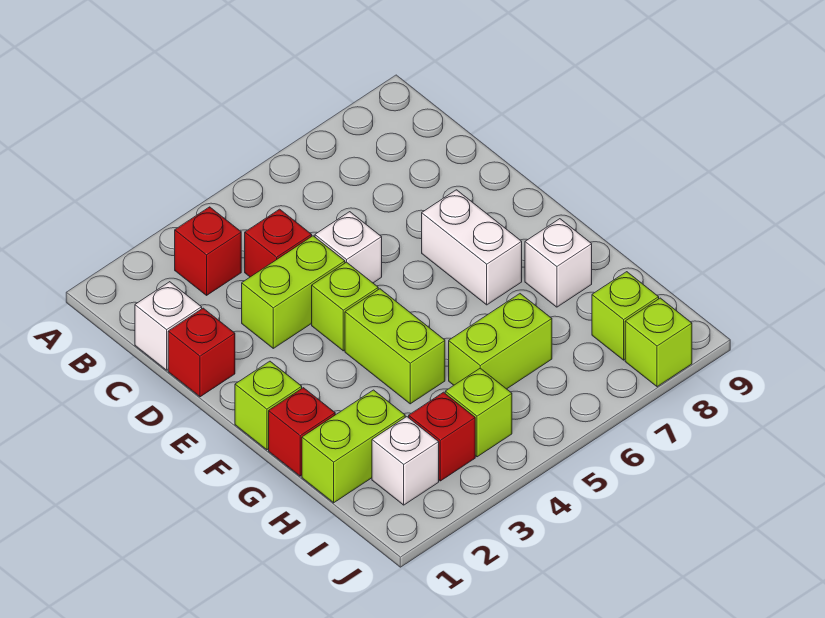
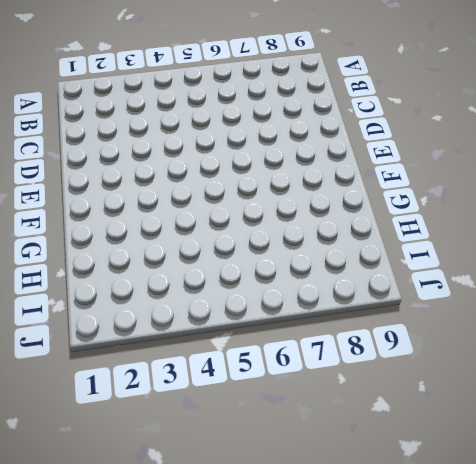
none -> red brick B3 level 1
none -> white brick C1 level 1
none -> red brick C4 level 1

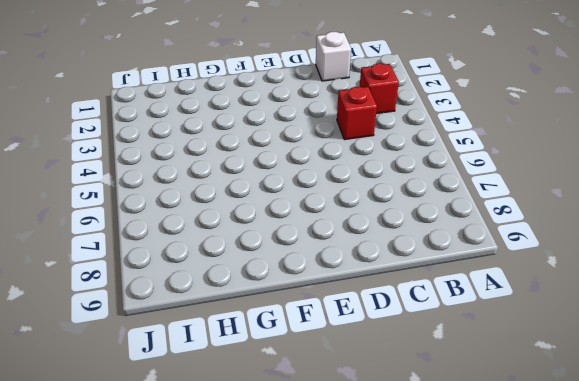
none -> red brick D1 level 1
none -> lime brick D3:D4 level 1
none -> white brick D5 level 1

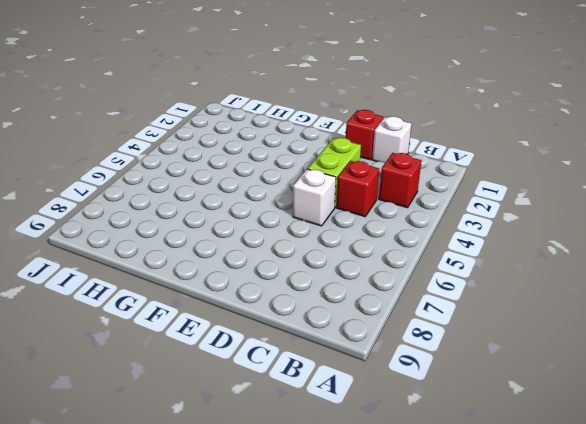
none -> lime brick E4 level 1
none -> white brick E7:F7 level 1
none -> lime brick F1 level 1

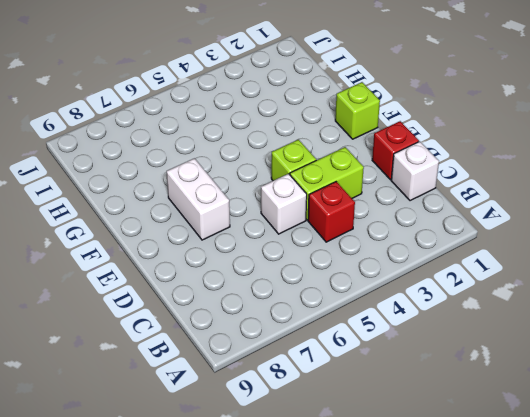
none -> red brick B3 level 1
none -> lime brick F4:G4 level 1
none -> red brick G1 level 1

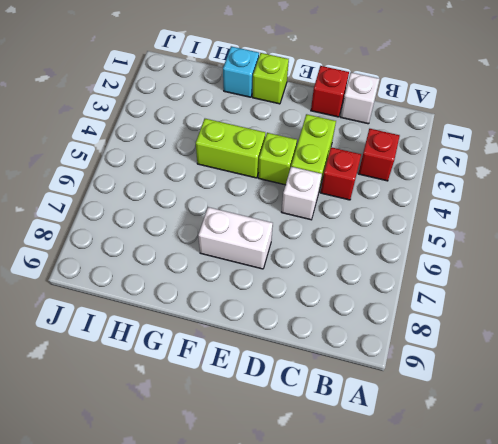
cyan brick G1 level 1 -> red brick G1 level 1
none -> white brick G8 level 1
none -> lime brick H1:H2 level 1
none -> lime brick H5:H6 level 1

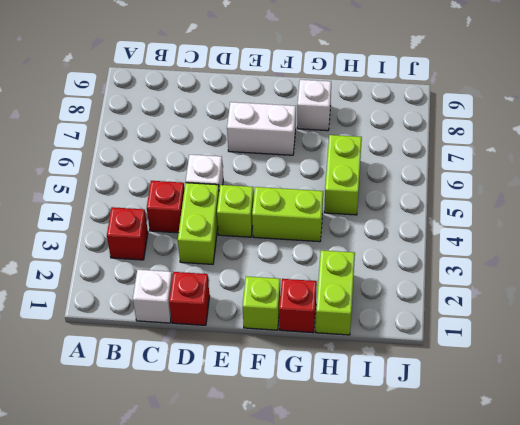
none -> white brick I2 level 1
none -> red brick I3 level 1
none -> lime brick I4 level 1

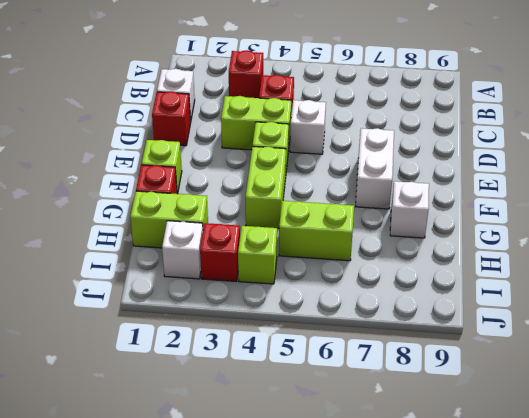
none -> lime brick I8 level 1
none -> lime brick J8 level 1

